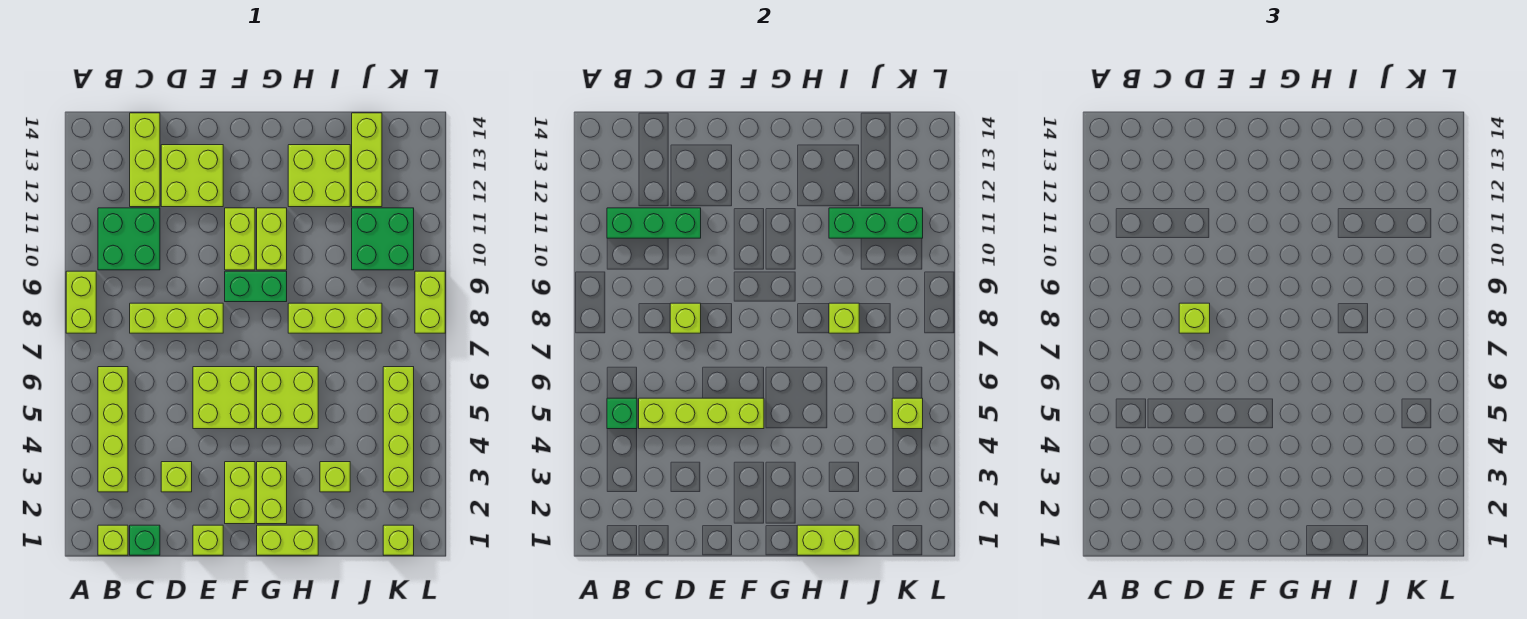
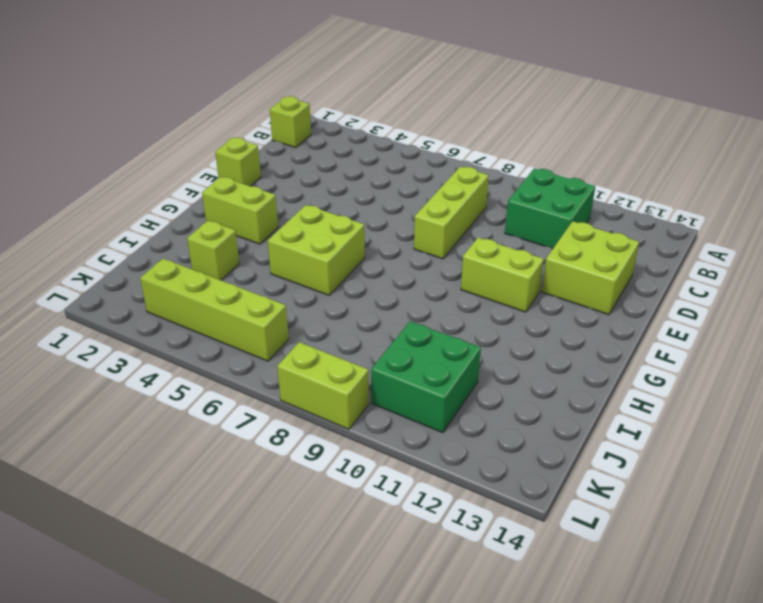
none -> lime brick A8:A9 level 1
none -> lime brick B3:B6 level 1
none -> green brick C1 level 1
none -> lime brick C12:C14 level 1

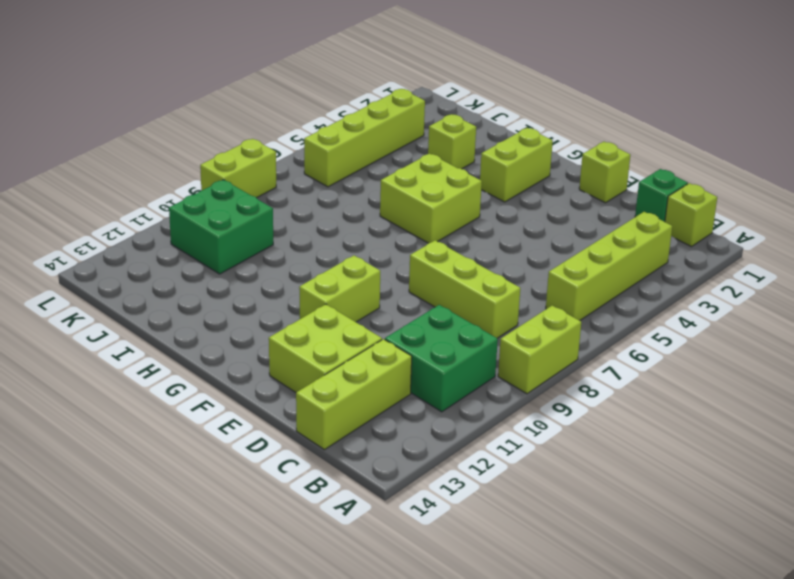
none -> lime brick D3 level 1
none -> lime brick E5:F6 level 1
none -> lime brick F2:F3 level 1
none -> green brick F9:G9 level 1

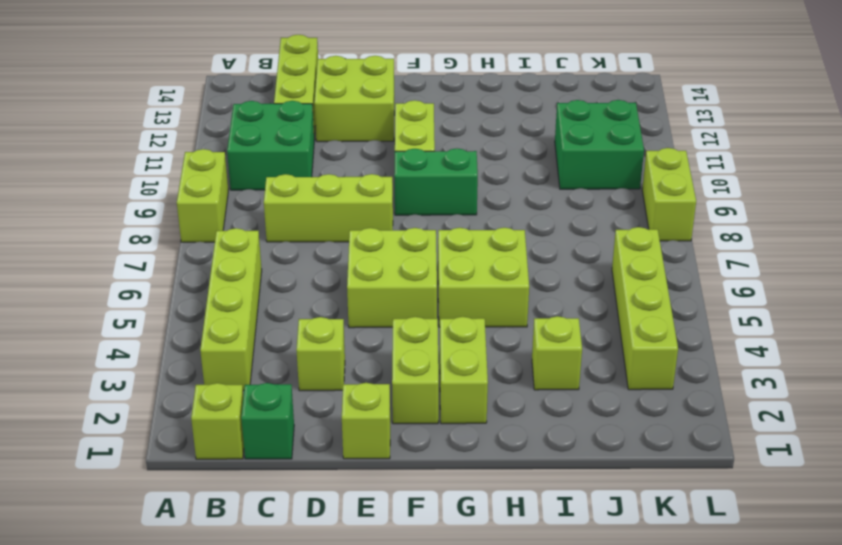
none -> lime brick G1:H1 level 1
none -> lime brick G10:G11 level 1
none -> lime brick H8:J8 level 1
none -> lime brick H12:I13 level 1

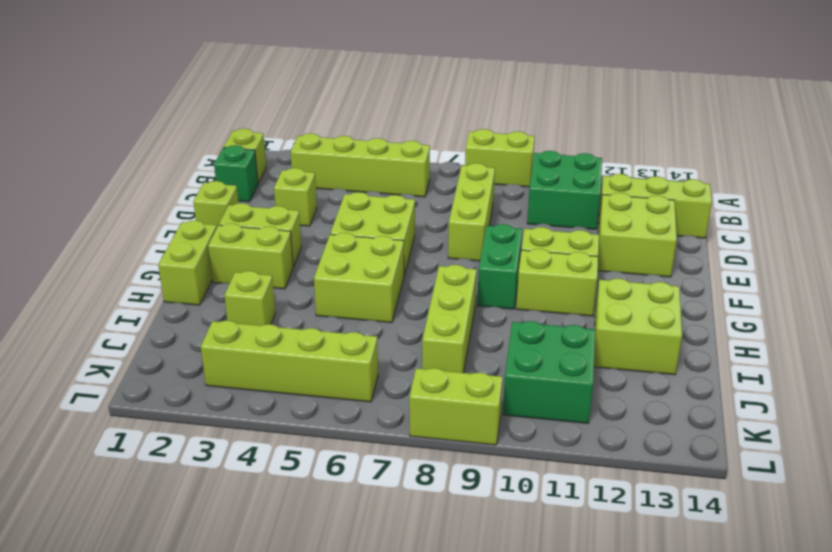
none -> lime brick J12:J14 level 1
none -> lime brick K1 level 1
none -> green brick B5 level 2
none -> green brick B11:D11 level 2

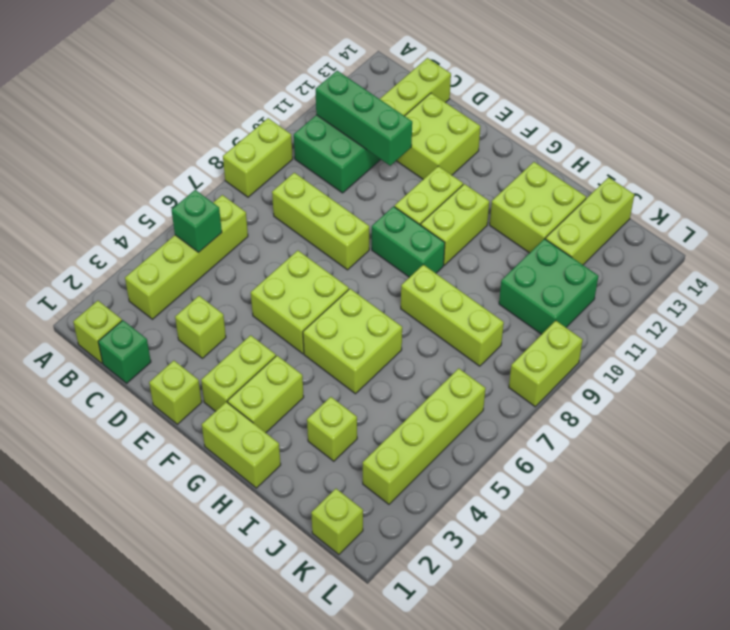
none -> lime brick C5:F5 level 2
none -> lime brick D8 level 2
none -> lime brick H1:I1 level 2
none -> lime brick I8 level 2

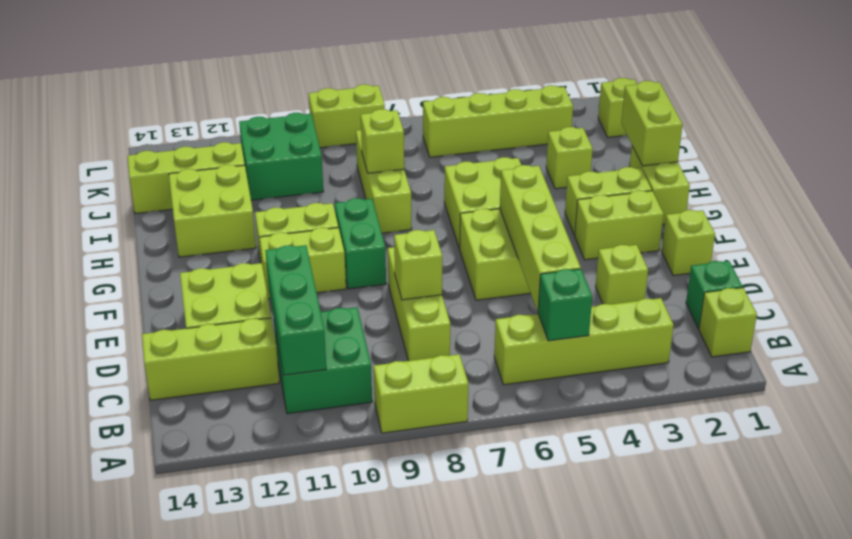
none -> green brick I11:K11 level 2
none -> lime brick K5 level 2
none -> lime brick D8 level 3

